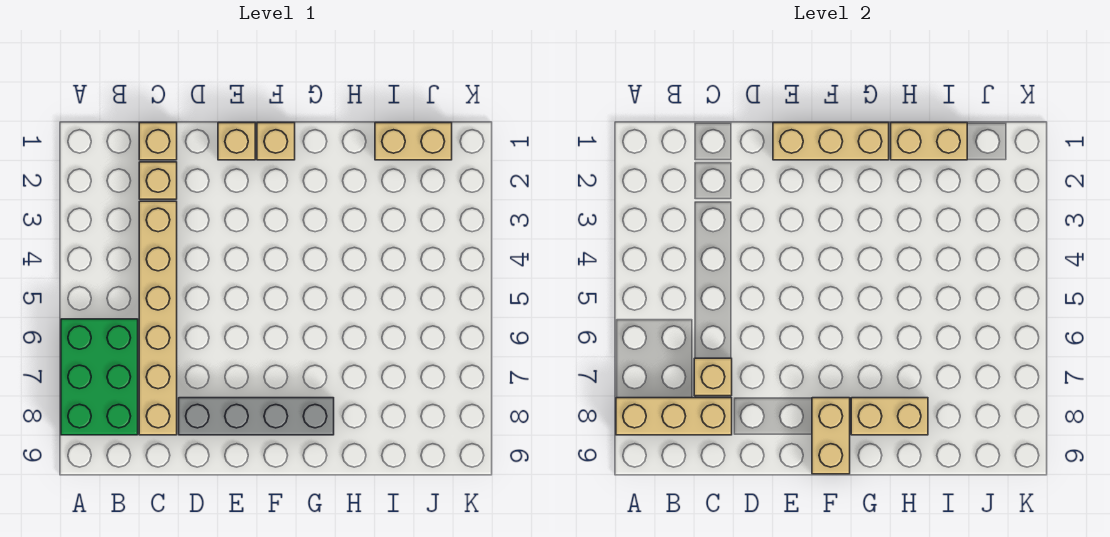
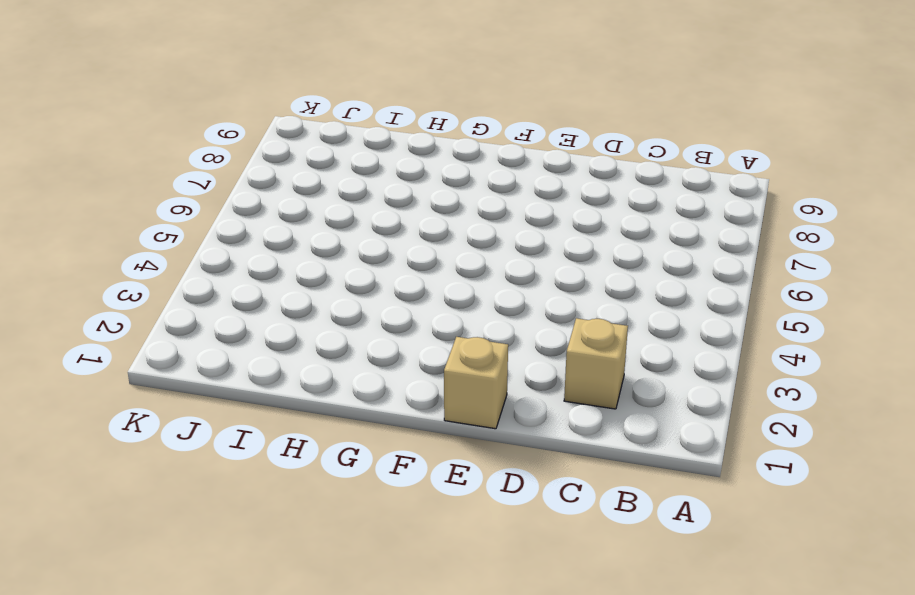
none -> green brick A6:B8 level 1
none -> tan brick C1 level 1
none -> tan brick C3:C8 level 1

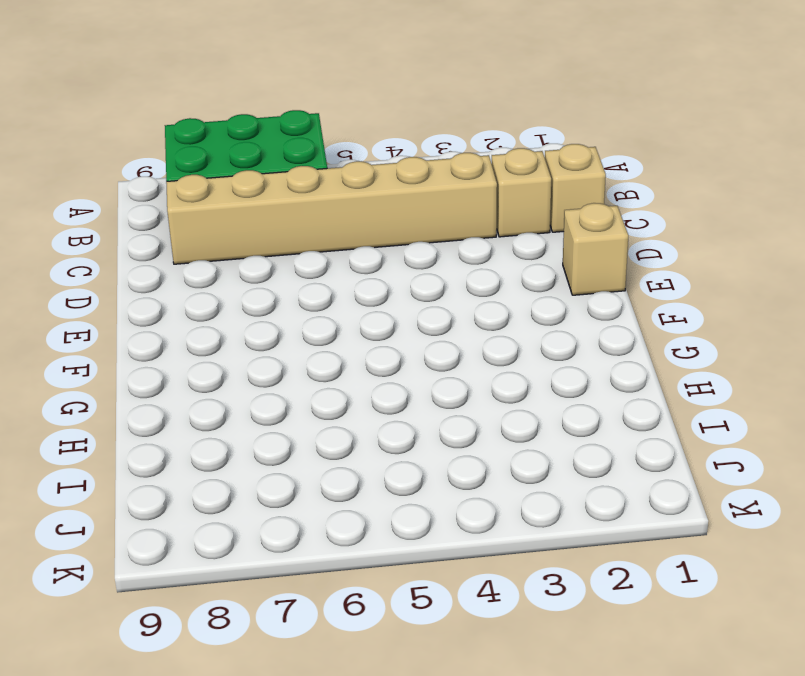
none -> grey brick D8:G8 level 1
none -> tan brick F1 level 1
none -> tan brick I1:J1 level 1

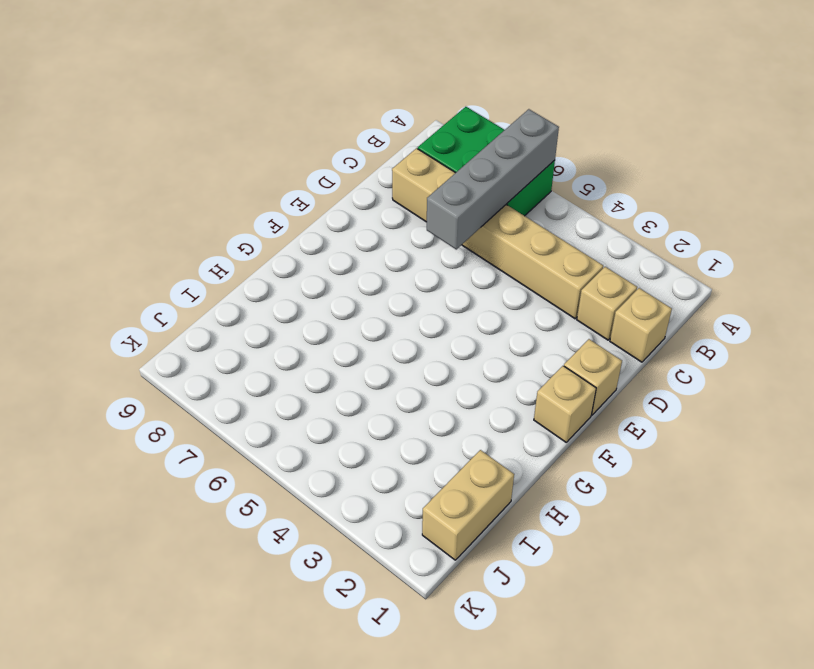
grey brick A6:D6 level 2 -> grey brick D8:G8 level 1
none -> tan brick A8:C8 level 2
none -> tan brick C7 level 2
none -> tan brick E1:G1 level 2

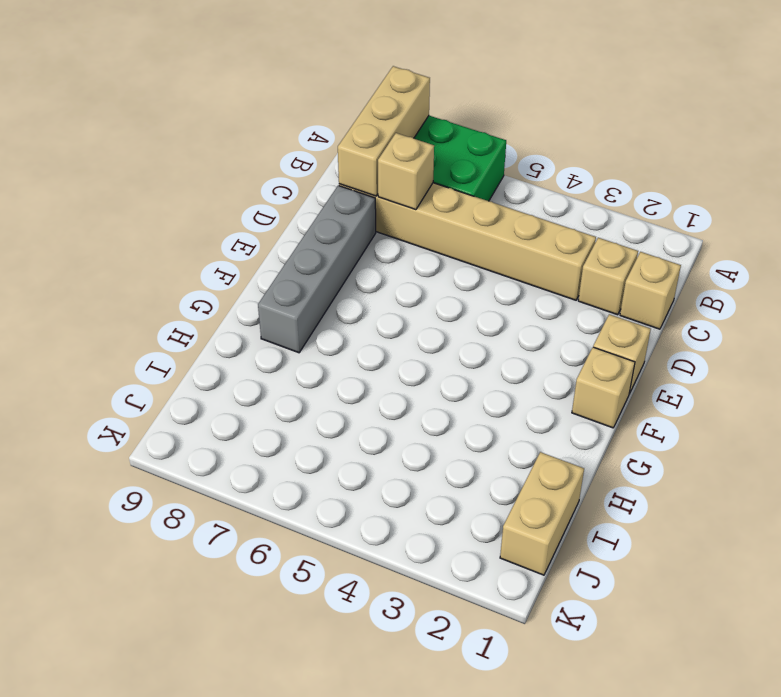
none -> tan brick E1:G1 level 2
none -> tan brick F8:F9 level 2
none -> tan brick G8:H8 level 2

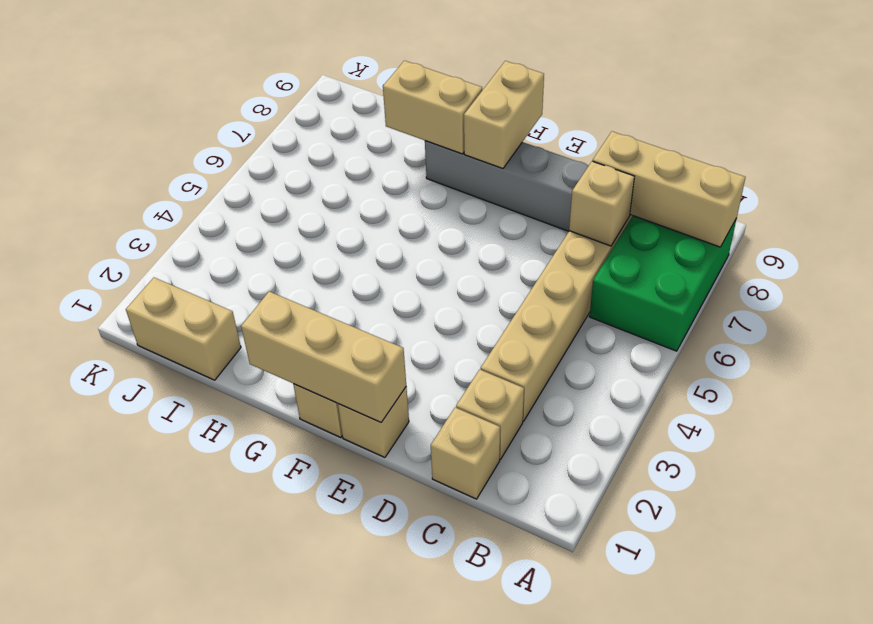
none -> tan brick H1:I1 level 2

